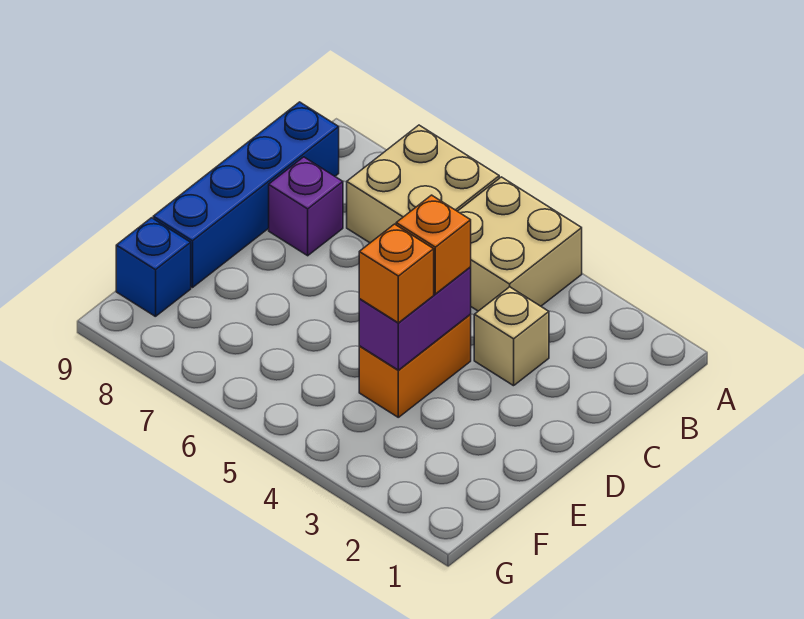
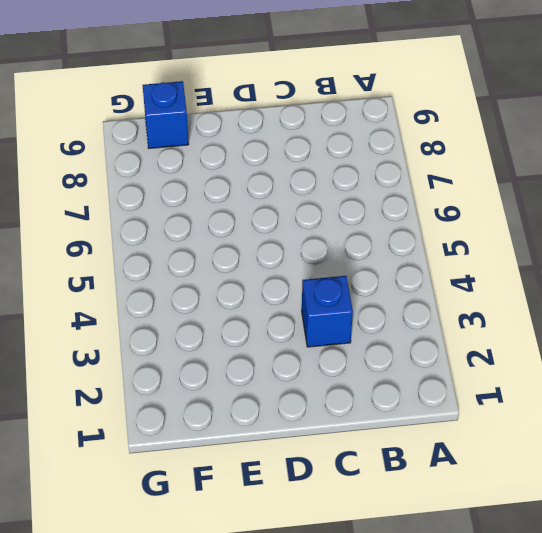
blue brick C3 level 1 -> tan brick C3 level 1
none -> tan brick A4:B5 level 1
none -> tan brick A6:B7 level 1

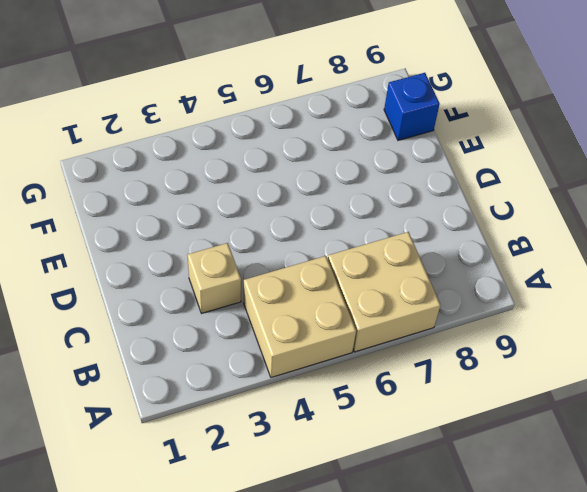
none -> blue brick B9:E9 level 1
none -> purple brick C8 level 1

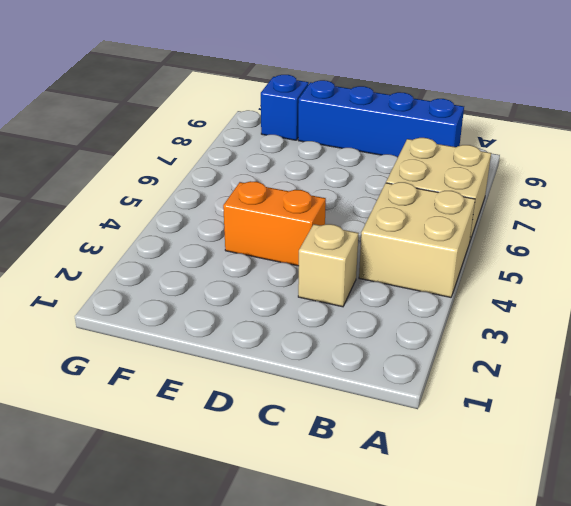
none -> purple brick C8 level 1
none -> purple brick D4:E4 level 2

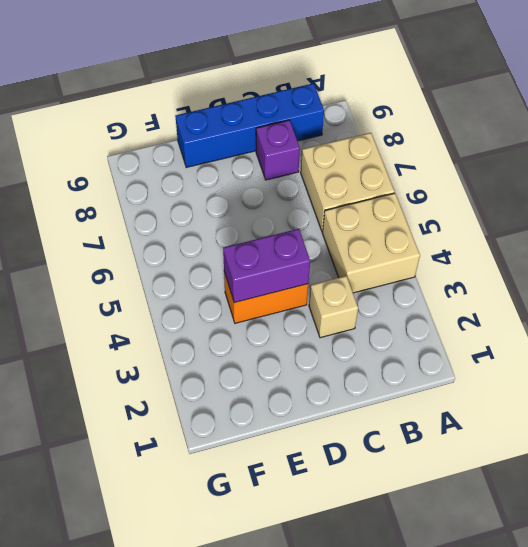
none -> blue brick F9 level 1
none -> orange brick D4 level 3

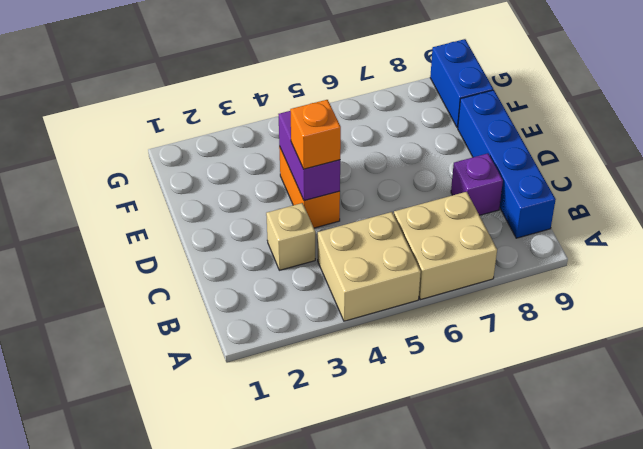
blue brick F9:G9 level 1 -> blue brick F9 level 1
none -> orange brick E4 level 3

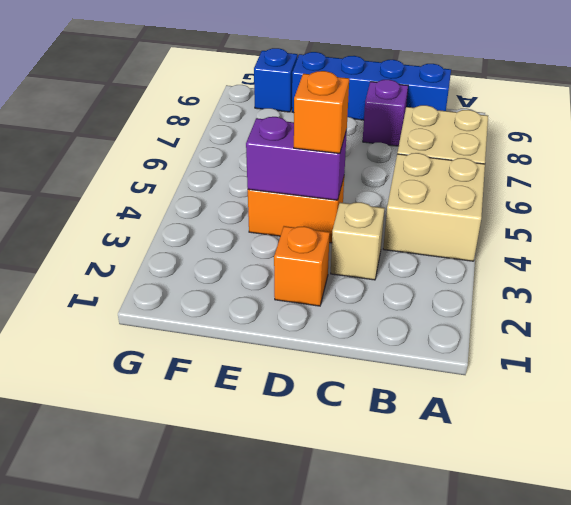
orange brick D2 level 1 -> orange brick E4 level 3

